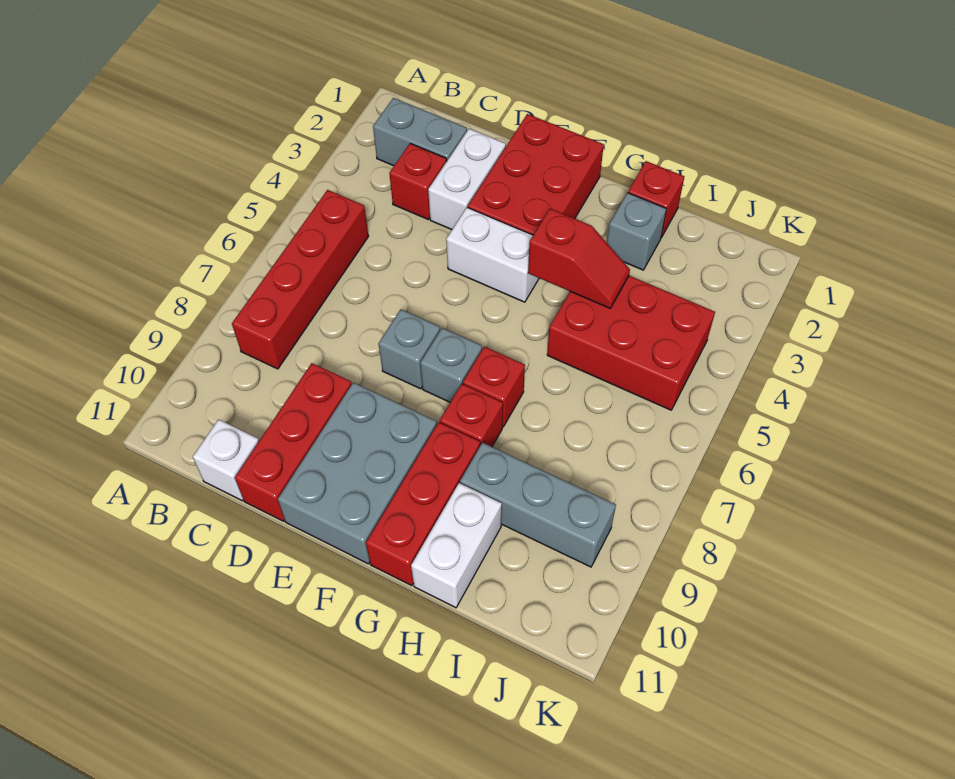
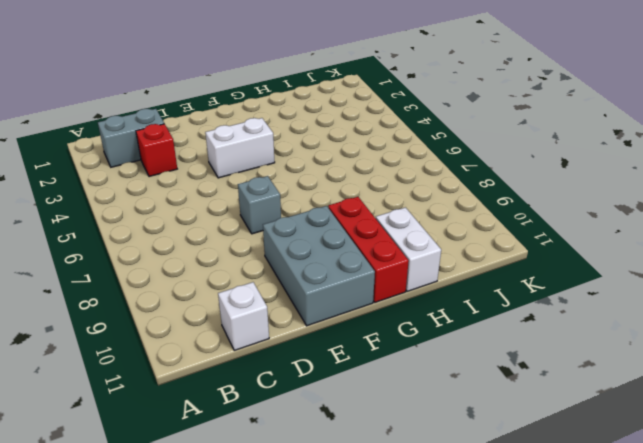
none -> red brick B5:B8 level 1
none -> white brick D2:D3 level 1
none -> red brick D9:D11 level 1

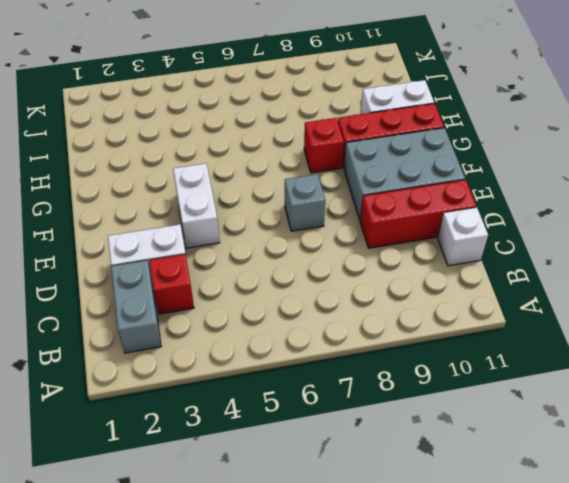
none -> red brick B5:B8 level 1
none -> red brick E1:F3 level 1
none -> grey brick F7 level 1

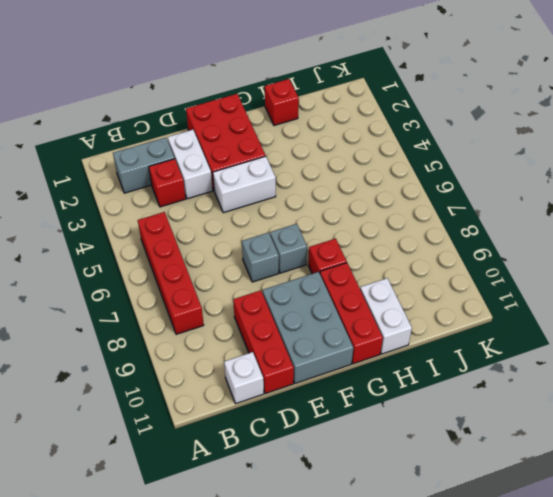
none -> red brick G7 level 1
none -> grey brick H2 level 1
none -> red brick H4:J5 level 1

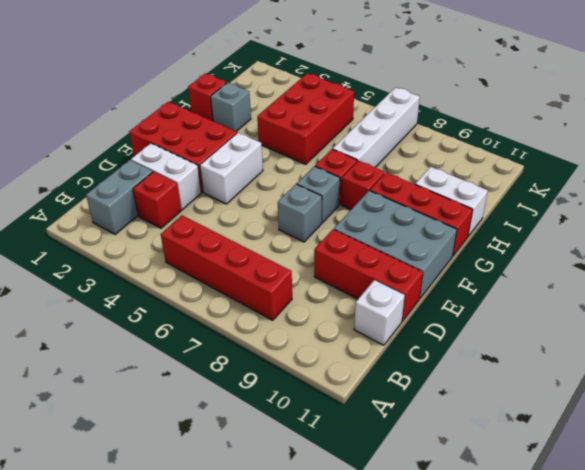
white brick H7:K7 level 1 -> none
none -> grey brick H9:J9 level 1
none -> red slope G4:H4 level 2 top G

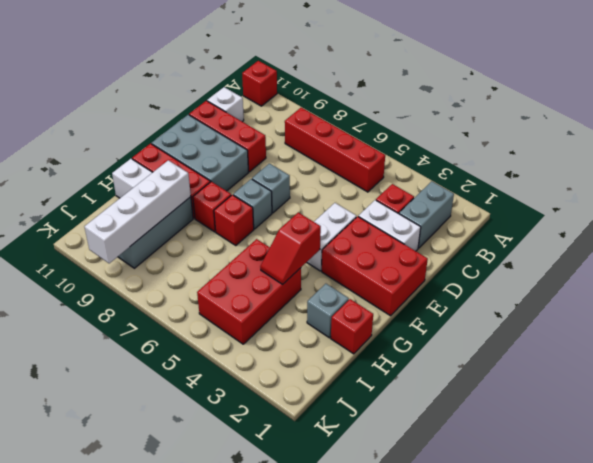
red brick A11 level 1 -> none
white brick H9:K9 level 2 -> none

